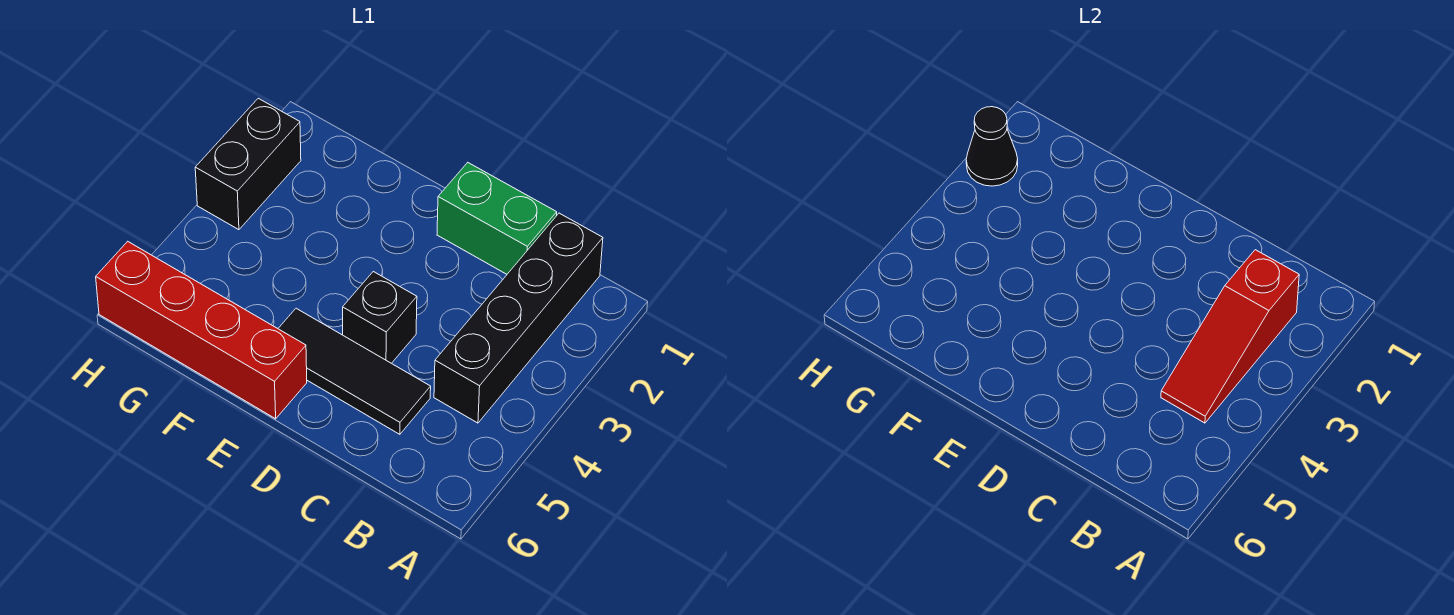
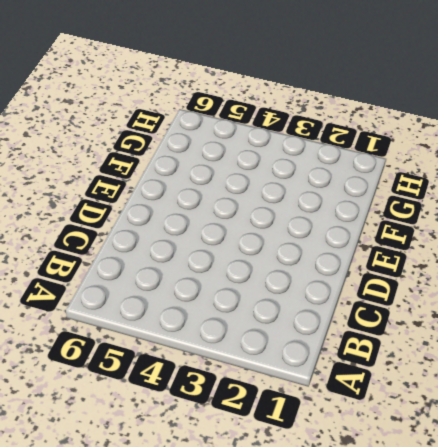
none -> black brick B1:B4 level 1
none -> green brick C1:D1 level 1

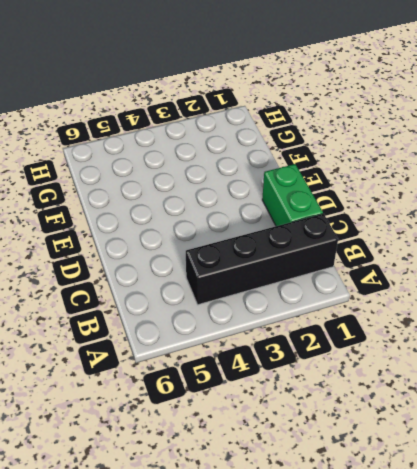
none -> black tile C5:E5 level 1
none -> black brick D4 level 1

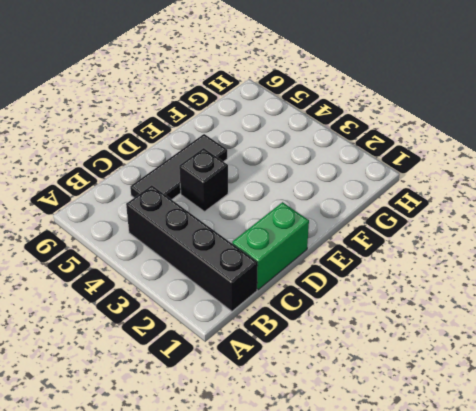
none -> red brick E6:H6 level 1
none -> black brick H2:H3 level 1

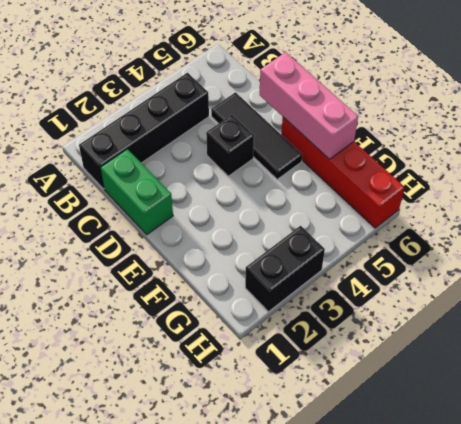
pink brick D6:F6 level 2 -> none
none -> red slope B2:B4 level 2 top 2
none -> black cone H2 level 2

